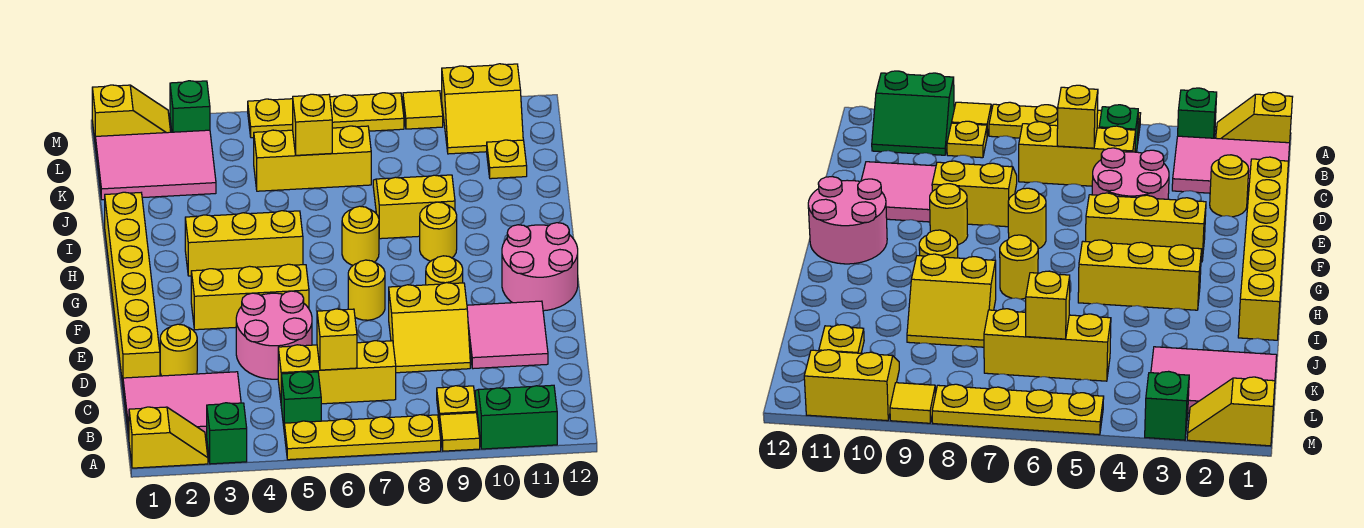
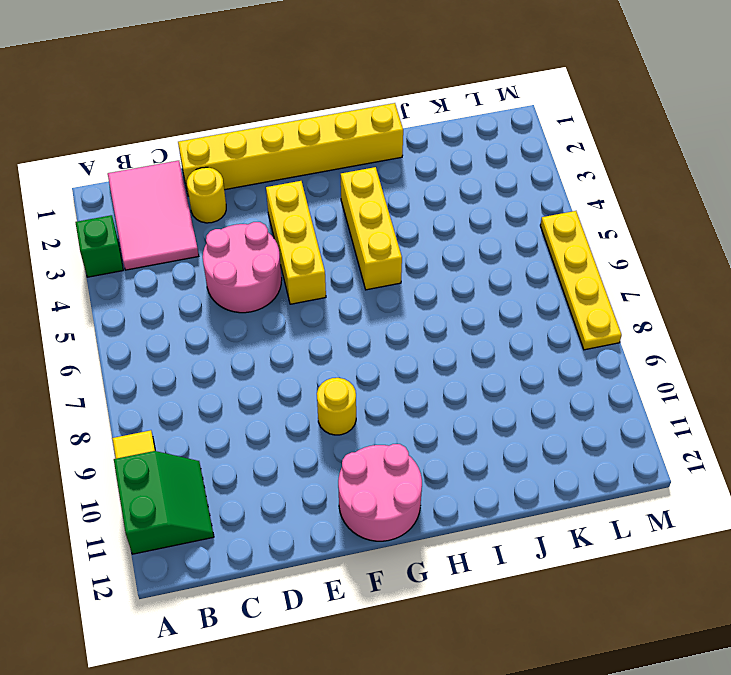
none -> yellow slope A1:A2 level 1 top 1
none -> yellow plate A5:A8 level 1
none -> green brick B5 level 1
none -> yellow plate B9 level 1

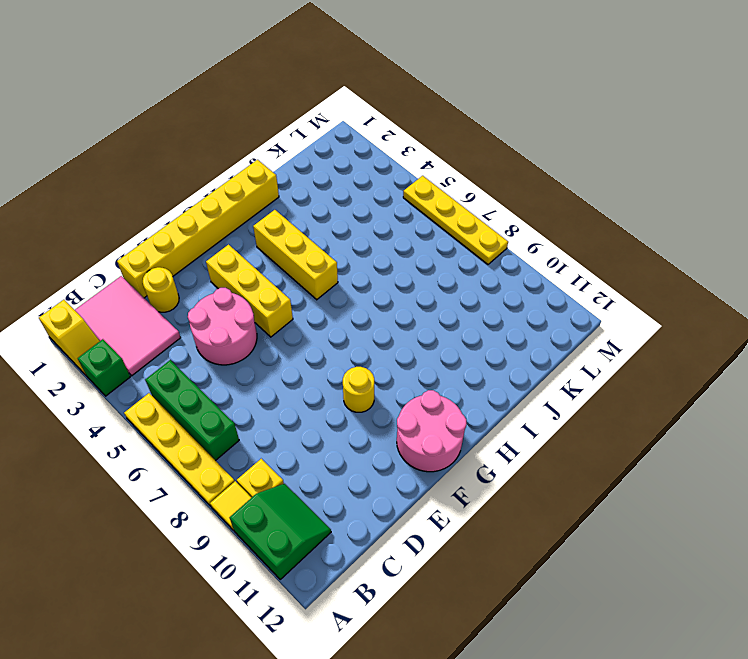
green brick B5:B7 level 1 -> green brick B5 level 1
none -> yellow brick C5:C7 level 1
none -> yellow slope D8:E9 level 1 top E
none -> pink tile D10:E11 level 1
none -> yellow round brick F7 level 1

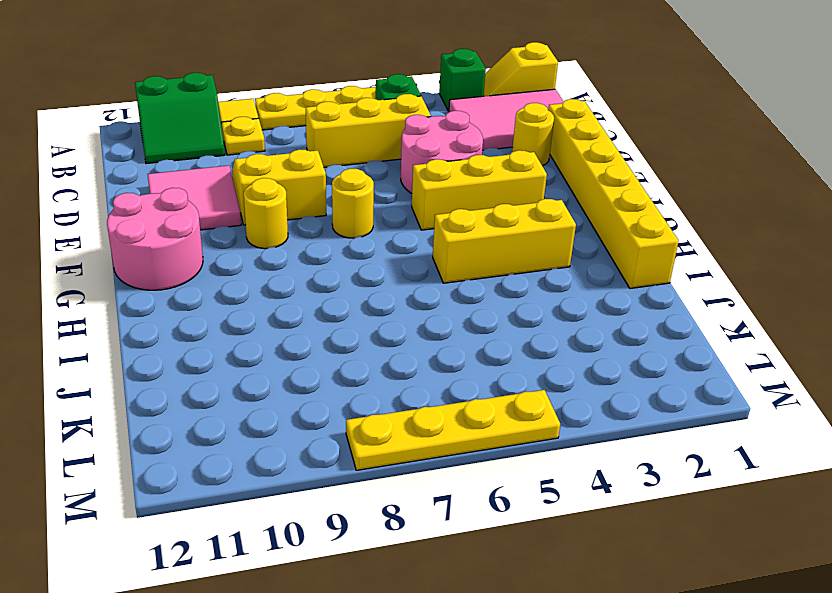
none -> yellow round brick H7 level 1
none -> yellow round brick H9 level 1
none -> yellow slope I8:J9 level 1 top I
none -> pink tile K1:L3 level 1

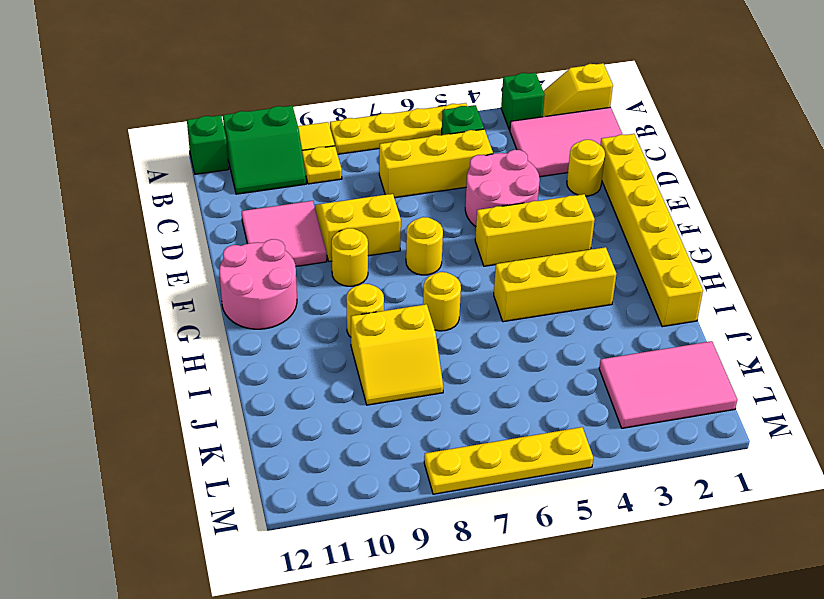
green brick A12 level 1 -> green brick M3 level 1
none -> yellow brick K5:K7 level 1
none -> yellow plate K11 level 1
none -> yellow slope L10:M11 level 1 top M
none -> yellow slope M1:M2 level 1 top 1

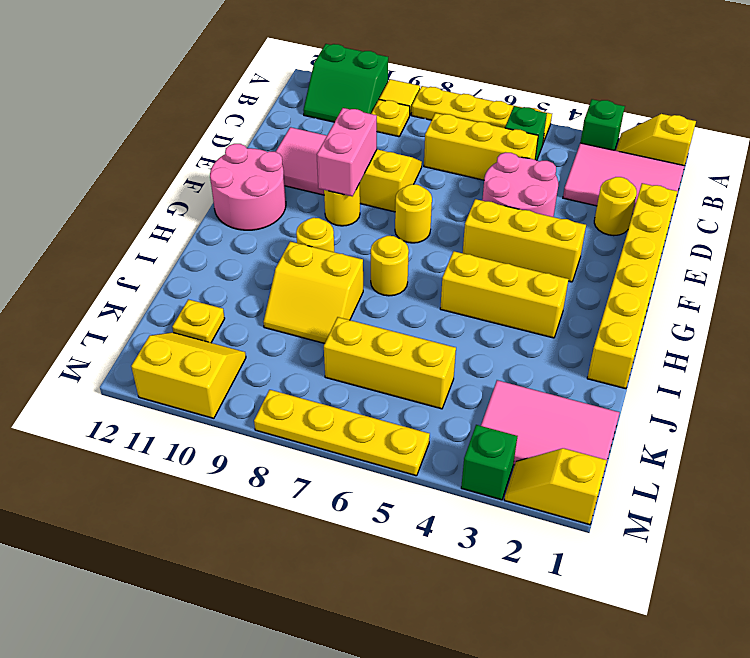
pink brick E9:F9 level 2 -> none
none -> yellow tile M9 level 1
none -> yellow brick C6 level 2
none -> yellow brick K6 level 2

